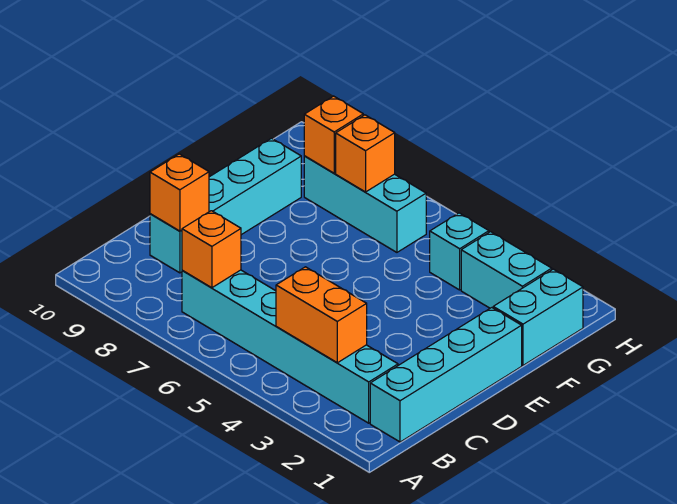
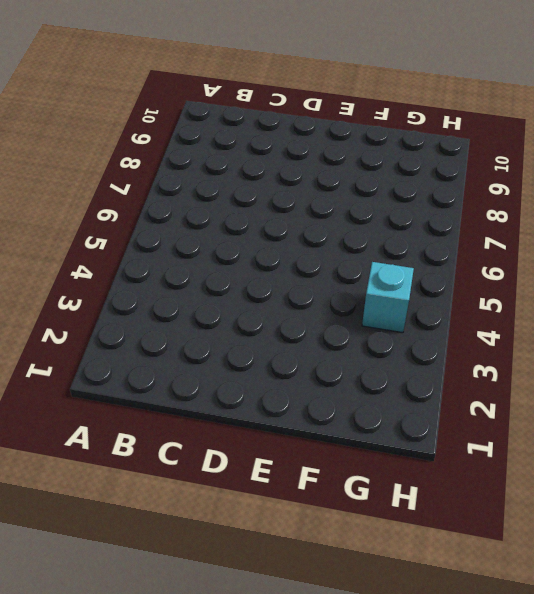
none -> cyan brick B1:E1 level 1
none -> cyan brick B2:B7 level 1
none -> cyan brick C9:F9 level 1

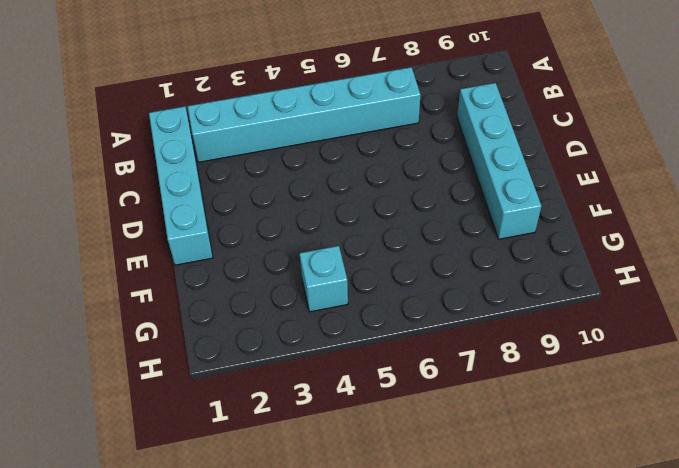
none -> cyan brick F1:G1 level 1
none -> cyan brick G2:G3 level 1
none -> cyan brick G6:G8 level 1

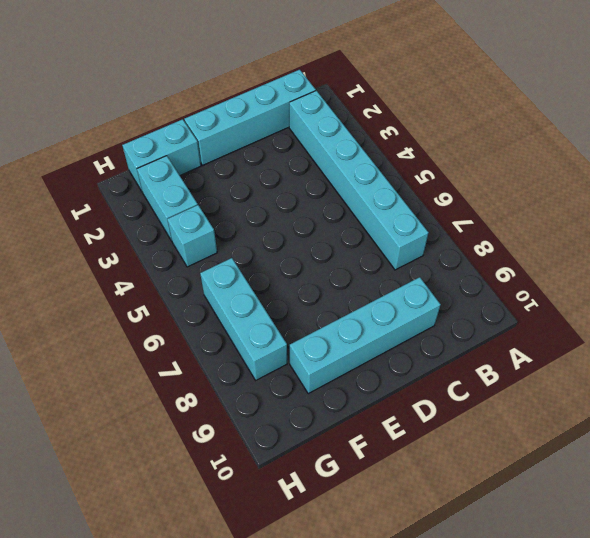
none -> orange brick B3:B4 level 2
none -> orange brick B7 level 2
none -> orange brick C9 level 2

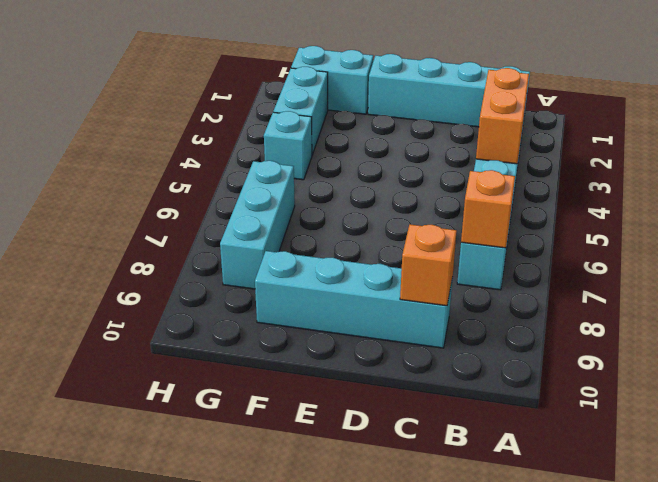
none -> orange brick G7 level 2
none -> orange brick G8 level 2

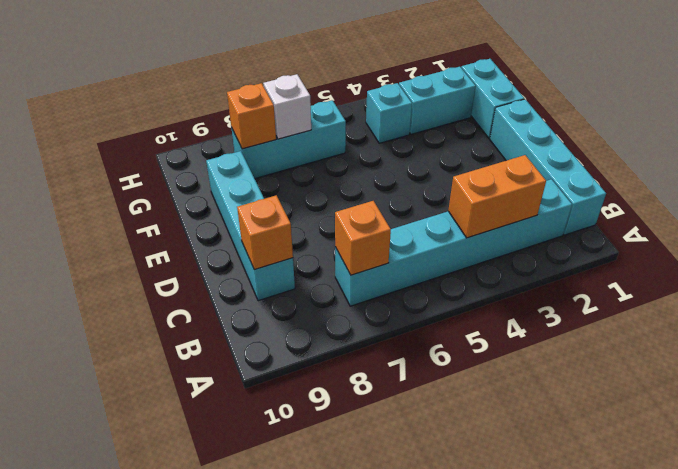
white brick G7 level 2 -> orange brick G7 level 2

